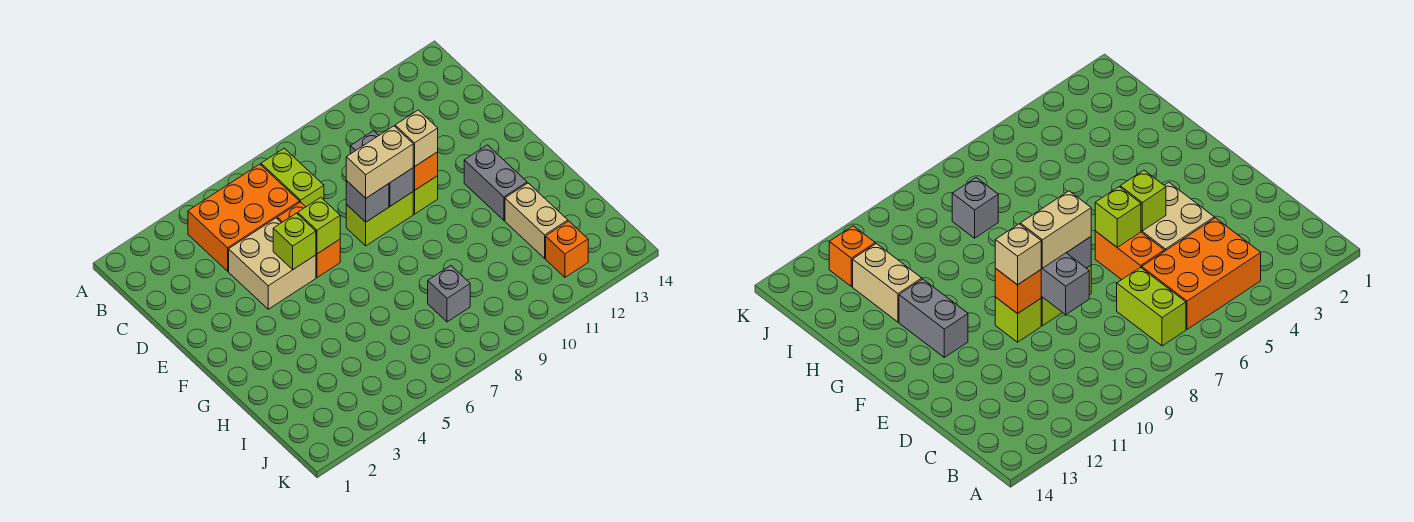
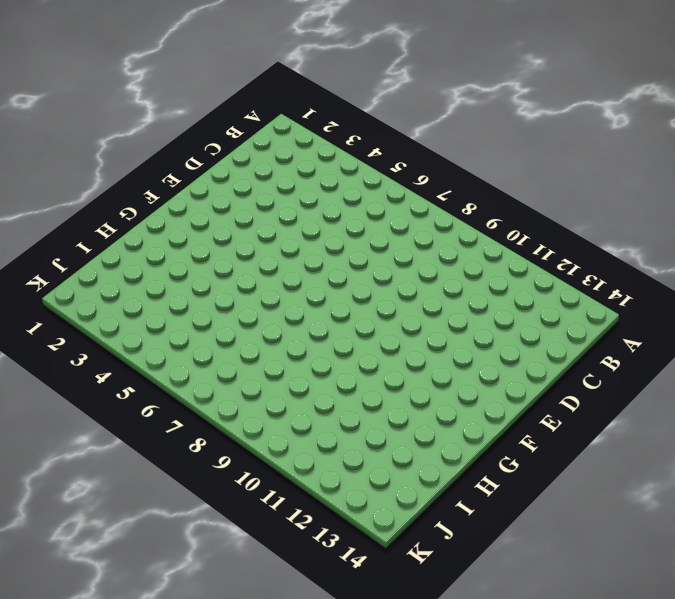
none -> orange brick B4:C6 level 1
none -> lime brick B7:C7 level 1
none -> tan brick D4:E5 level 1

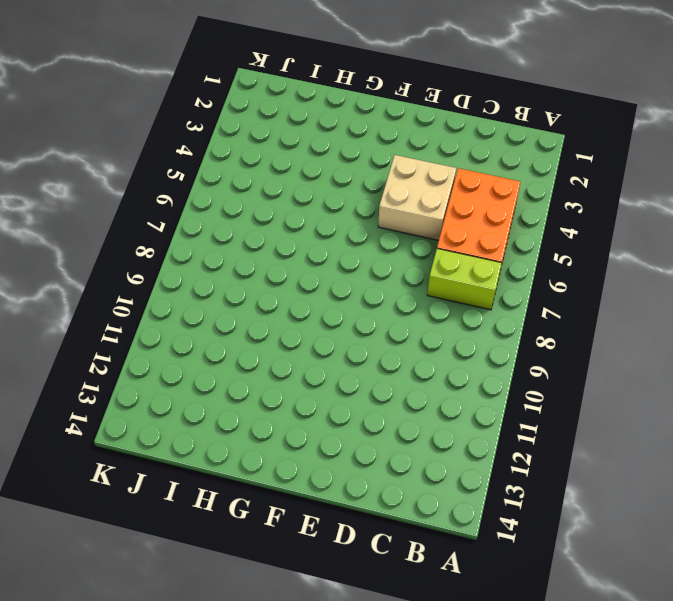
none -> orange brick D6:E6 level 1
none -> lime brick E8:E9 level 1
none -> lime brick E10 level 1

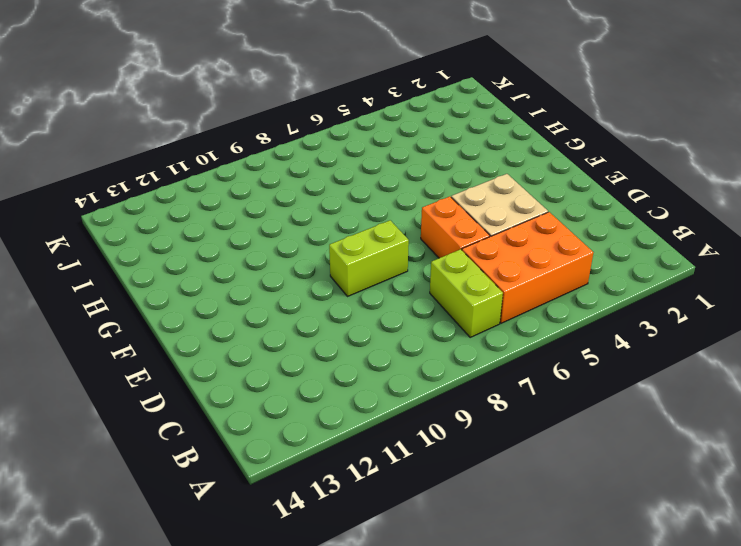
none -> lime brick E10 level 1
none -> grey brick F12:G12 level 1
none -> tan brick H12:I12 level 1

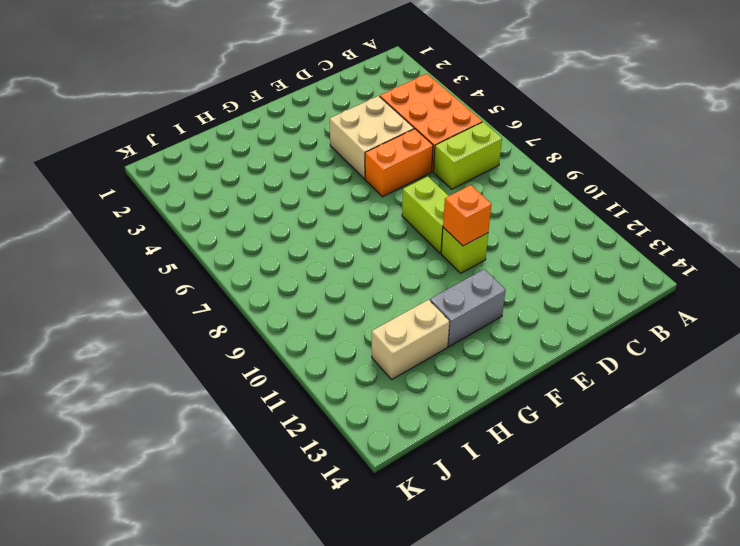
none -> grey brick I8 level 1
none -> orange brick J12 level 1
none -> grey brick D9:E9 level 2

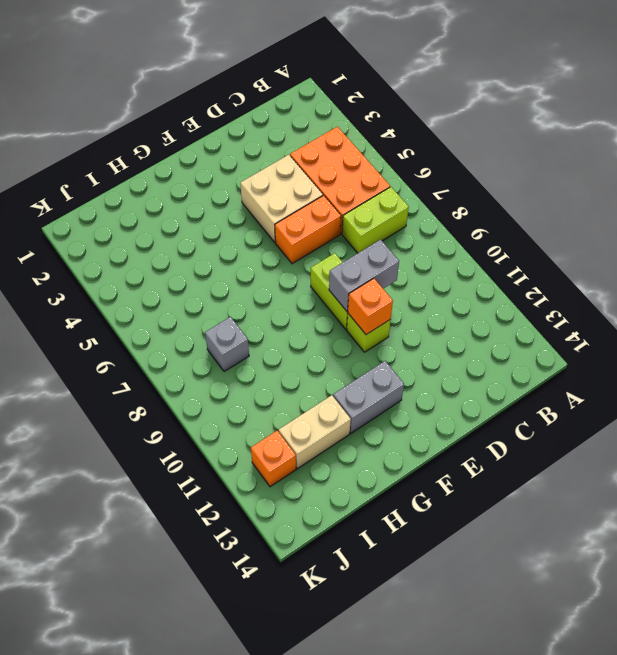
none -> lime brick E5 level 2
none -> lime brick E6 level 2
none -> grey brick E8 level 2

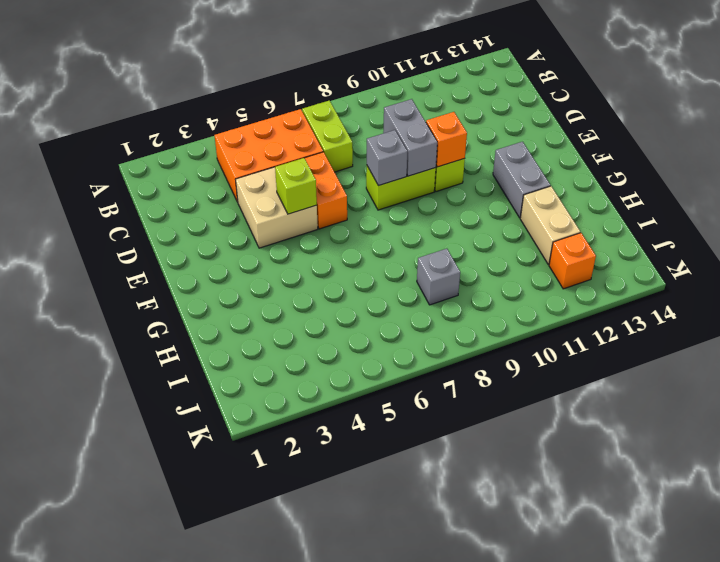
none -> lime brick E6 level 2
none -> tan brick E8:E9 level 3
none -> tan brick E10 level 3

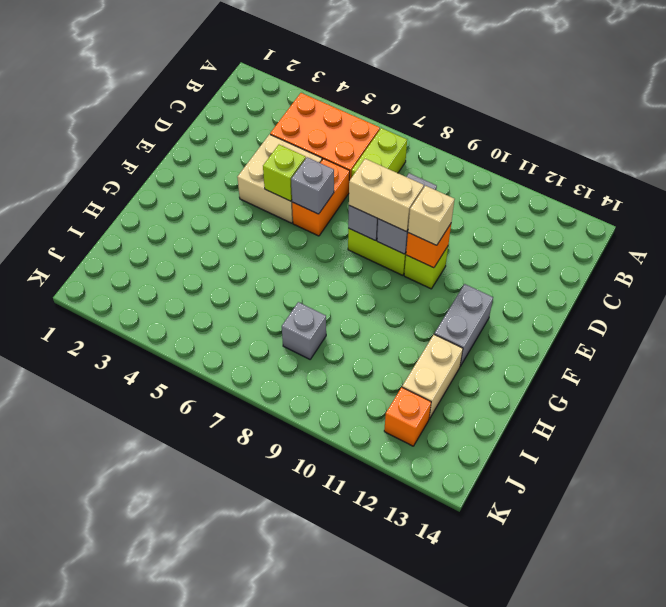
grey brick E6 level 2 -> lime brick E6 level 2

